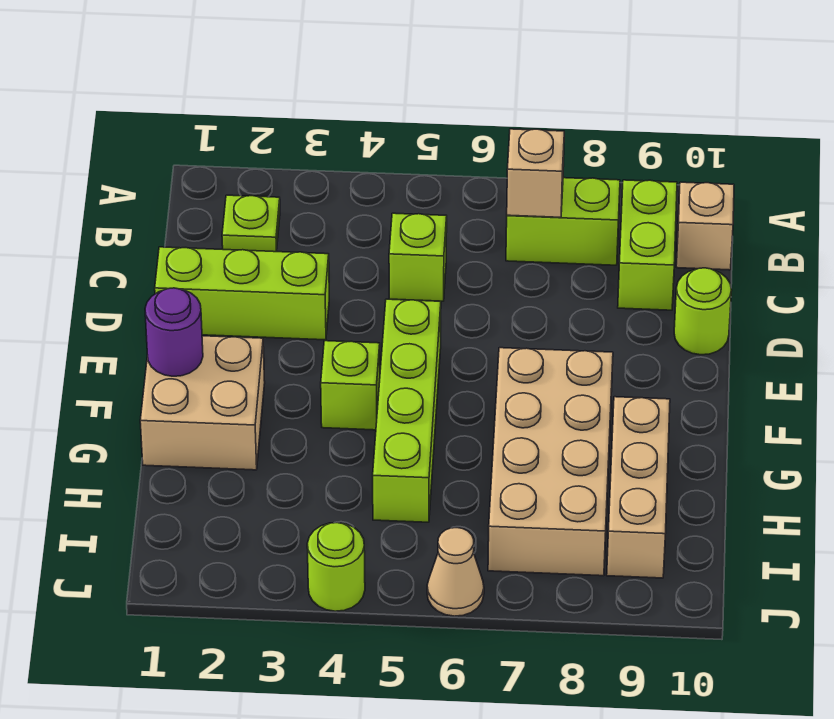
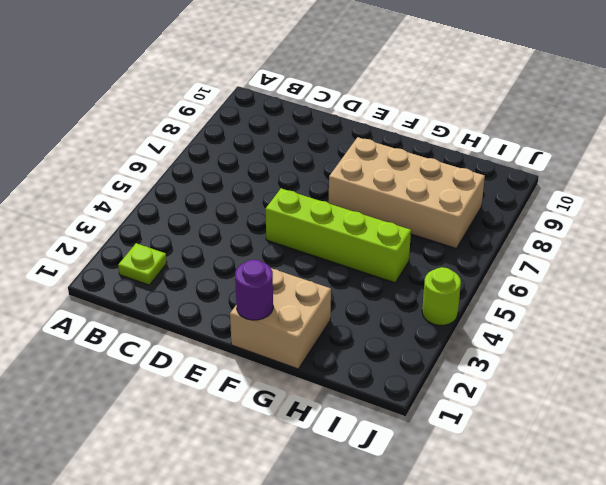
none -> lime brick B7:B8 level 1
none -> lime brick B9:C9 level 1
none -> tan brick B10 level 1

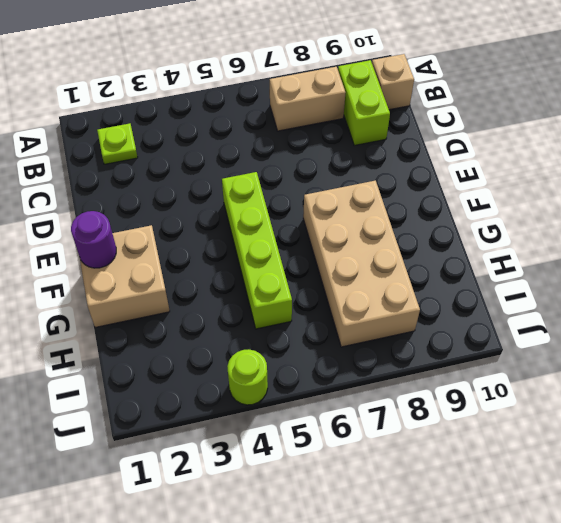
tan brick B7:B8 level 1 -> lime brick B7:B8 level 1
none -> lime brick C5 level 1
none -> lime brick D1:D3 level 1
none -> lime round brick D10 level 1

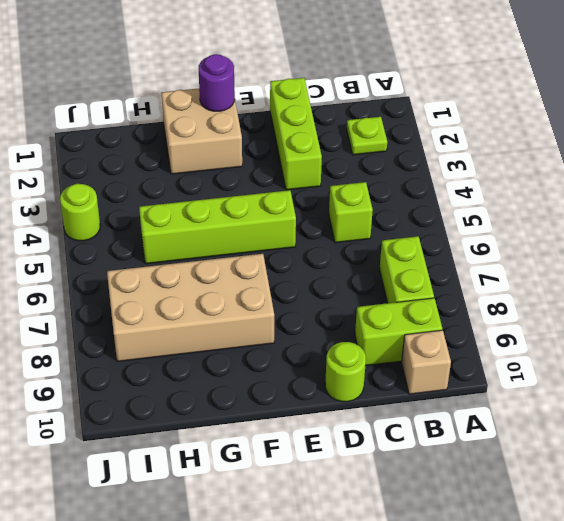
none -> lime brick F4 level 1
none -> tan brick G9:I9 level 1
none -> tan cone J6 level 1

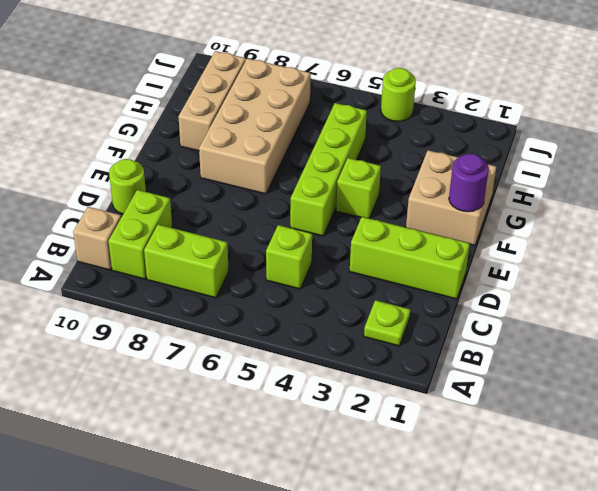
none -> tan cone J6 level 1
none -> tan brick B7 level 2

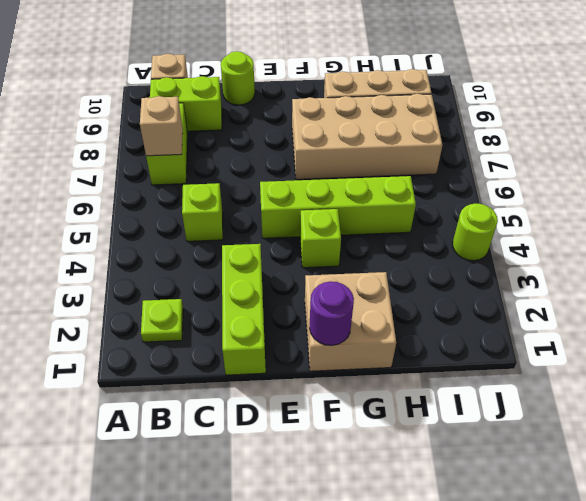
none -> tan cone J6 level 1

